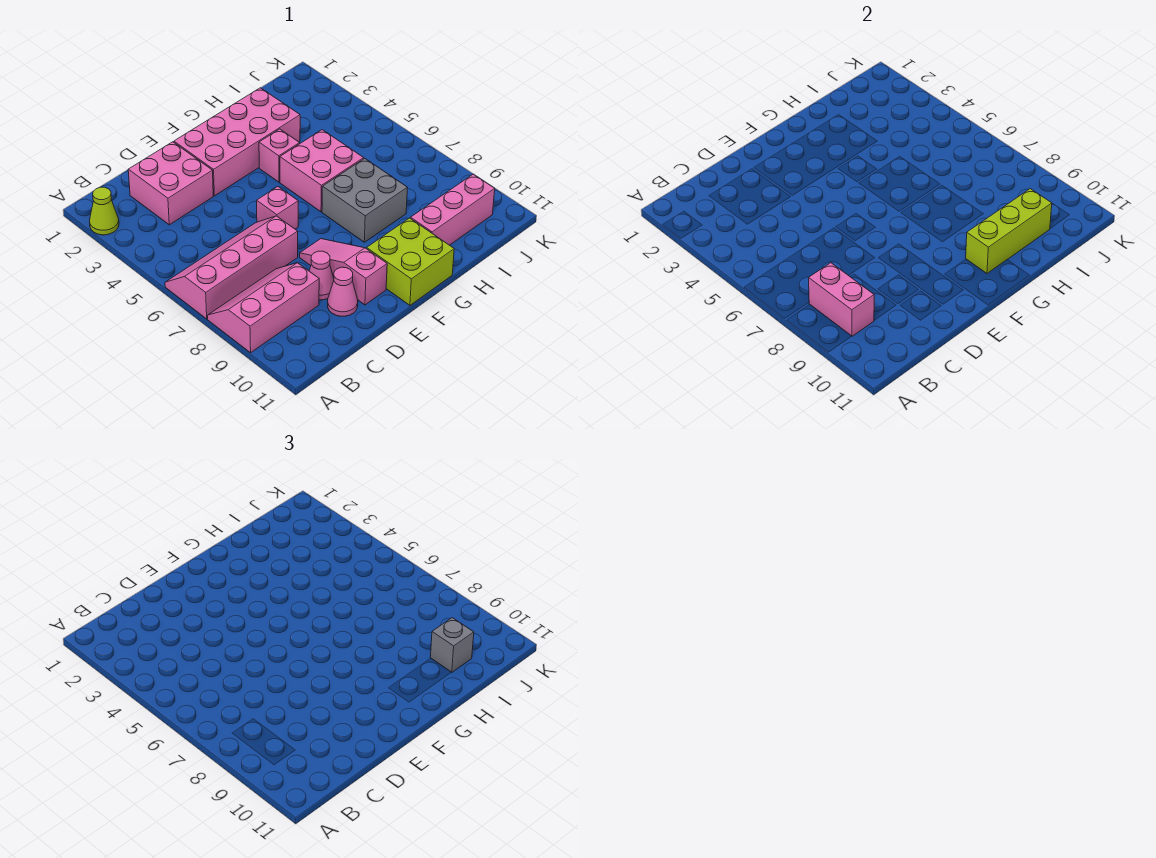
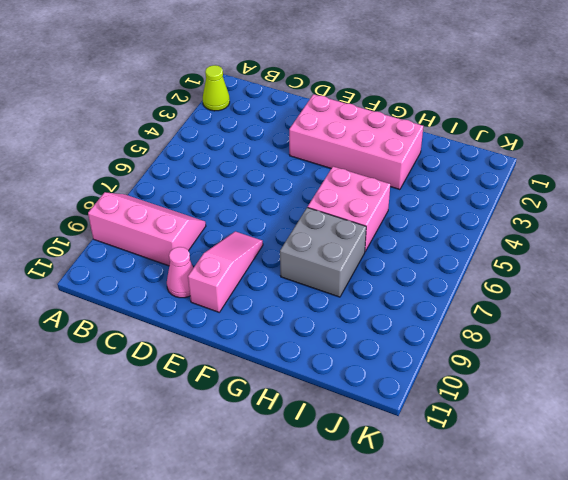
none -> pink slope A6:D7 level 1 top 7
none -> pink brick C2:D3 level 1
none -> pink cone D9 level 1

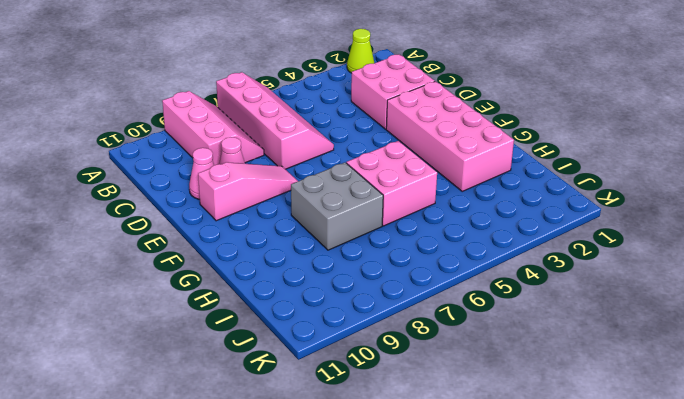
none -> pink brick E6 level 1
none -> lime brick F10:G11 level 1
none -> pink brick G4 level 1

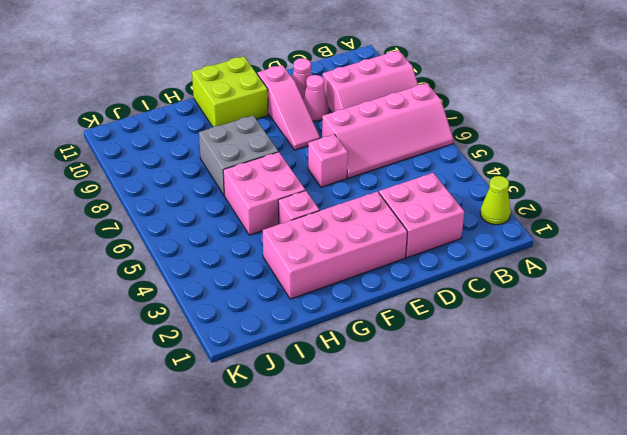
none -> pink brick H10:J10 level 1
none -> pink brick B8:B9 level 2
none -> lime brick G10:I10 level 2

